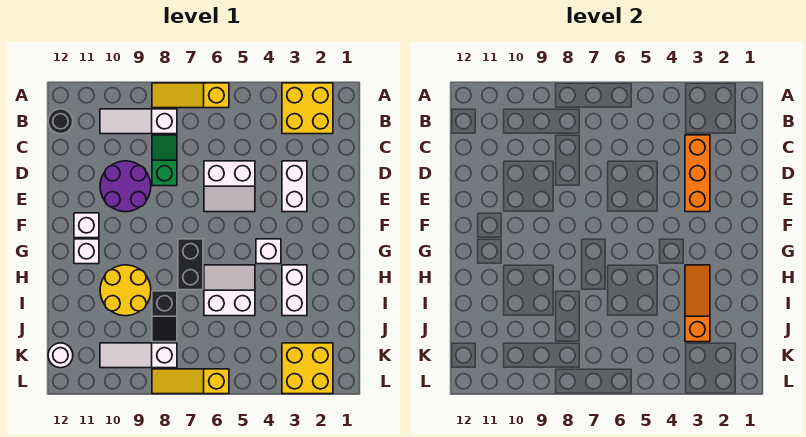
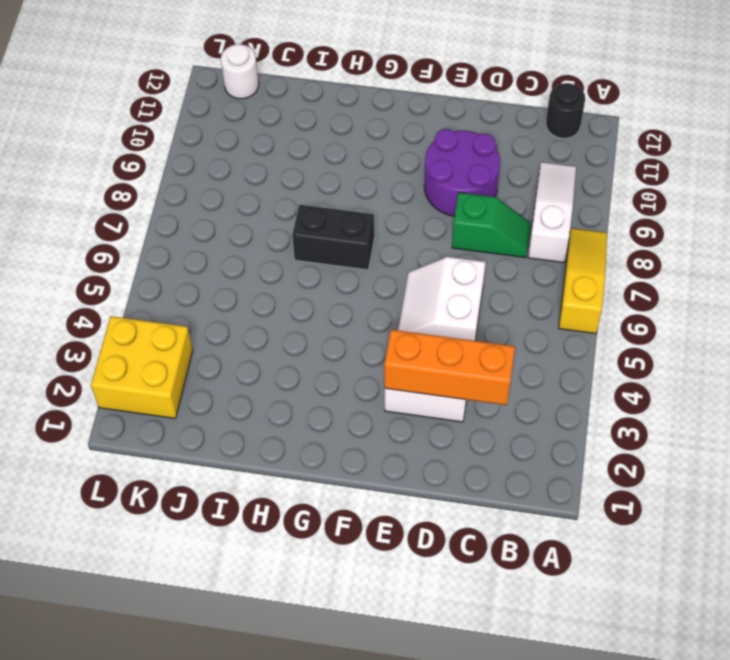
none -> yellow brick A2:B3 level 1
none -> white brick F11 level 1
none -> white brick G4 level 1

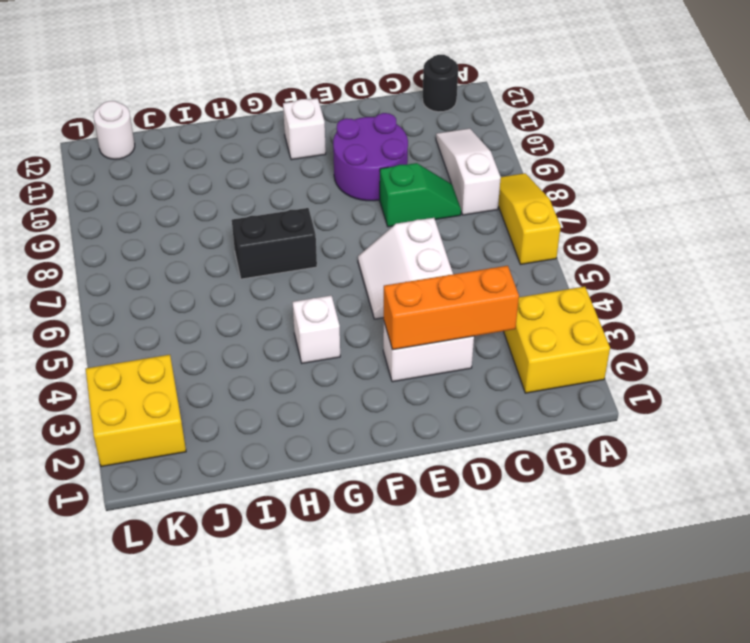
none -> white brick G11 level 1
none -> white brick H3:I3 level 1
none -> white slope H5:I6 level 1 top I

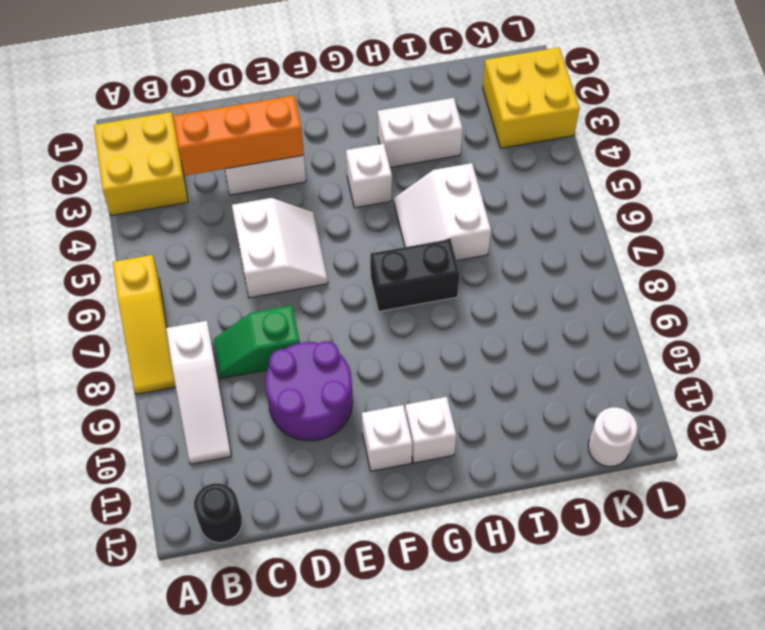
none -> yellow round brick H9:I10 level 1
none -> black slope I8:J8 level 1 top I
none -> white slope K8:K10 level 1 top 8

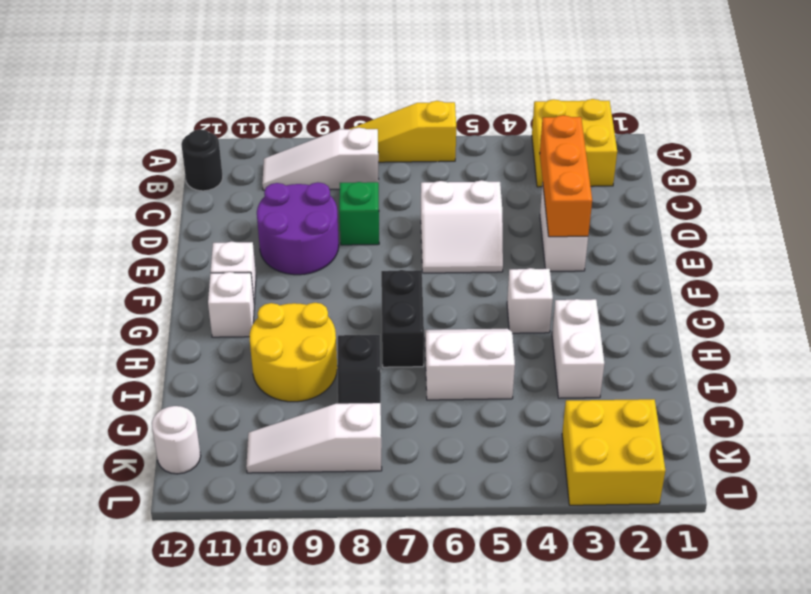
none -> yellow slope L6:L8 level 1 top 6
none -> orange slope H3:J3 level 2 top J

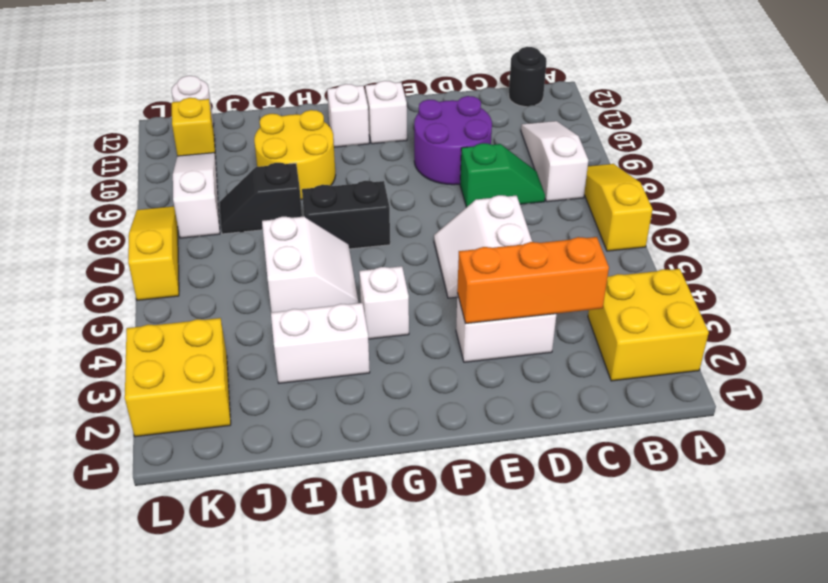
yellow brick K11 level 1 -> none
none -> orange slope H3:J3 level 2 top J

